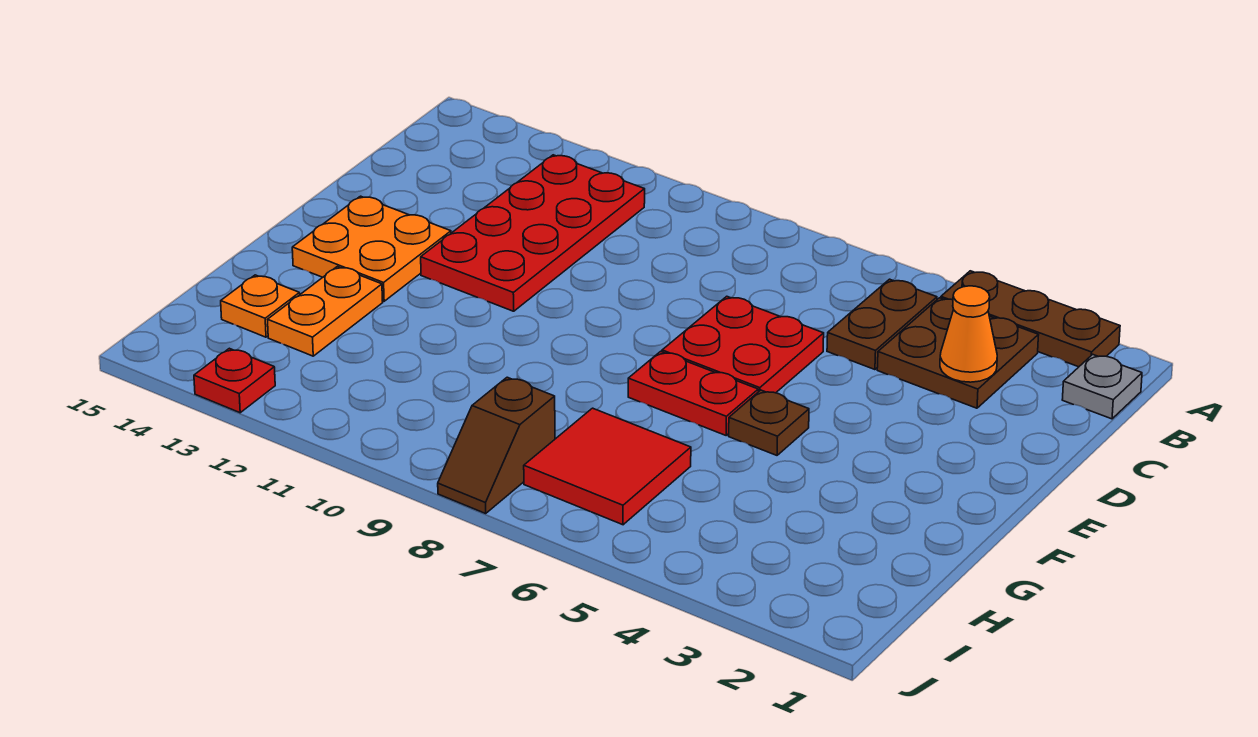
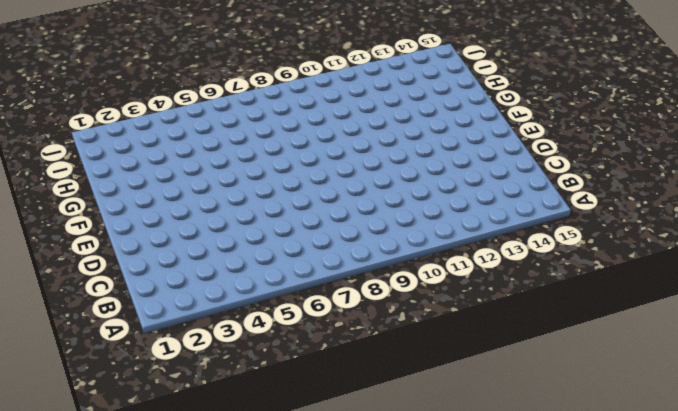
none -> brown plate A2:A4 level 1
none -> grey plate B1 level 1
none -> brown plate B3:C4 level 1

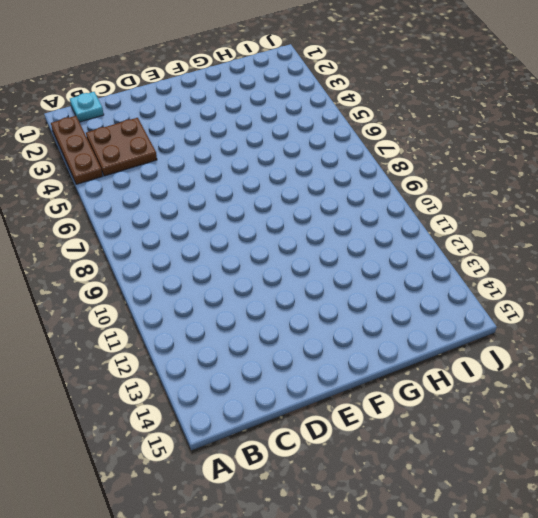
cyan plate B1 level 1 -> grey plate B1 level 1
none -> brown plate B5:C5 level 1
none -> red plate B11:E12 level 1
none -> red plate D6:E7 level 1

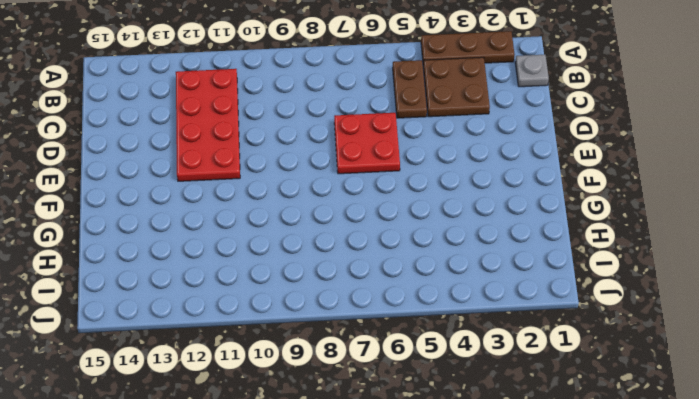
none -> orange plate E13:F14 level 1
none -> brown plate F5 level 1
none -> red plate F6:F7 level 1

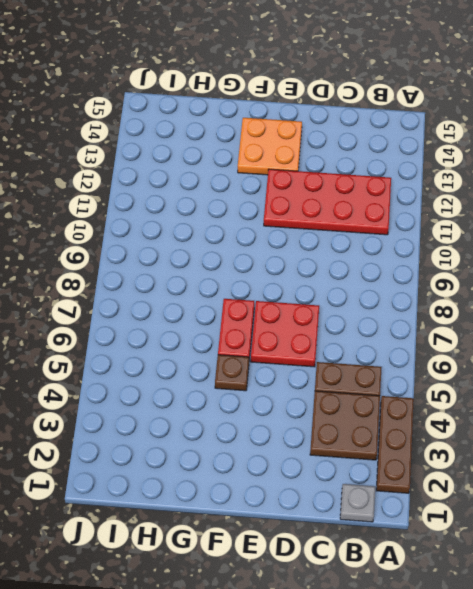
none -> orange plate G13:H13 level 1
none -> red tile H6:I7 level 1
none -> orange plate H14 level 1

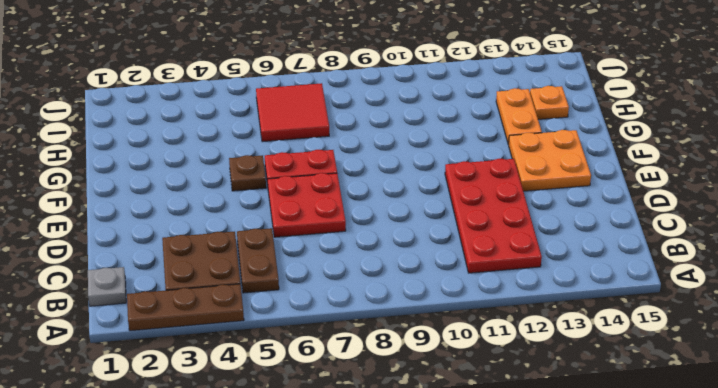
none -> brown slope I8:J8 level 1 top I
none -> red plate J13 level 1
none -> orange cone C3 level 2

